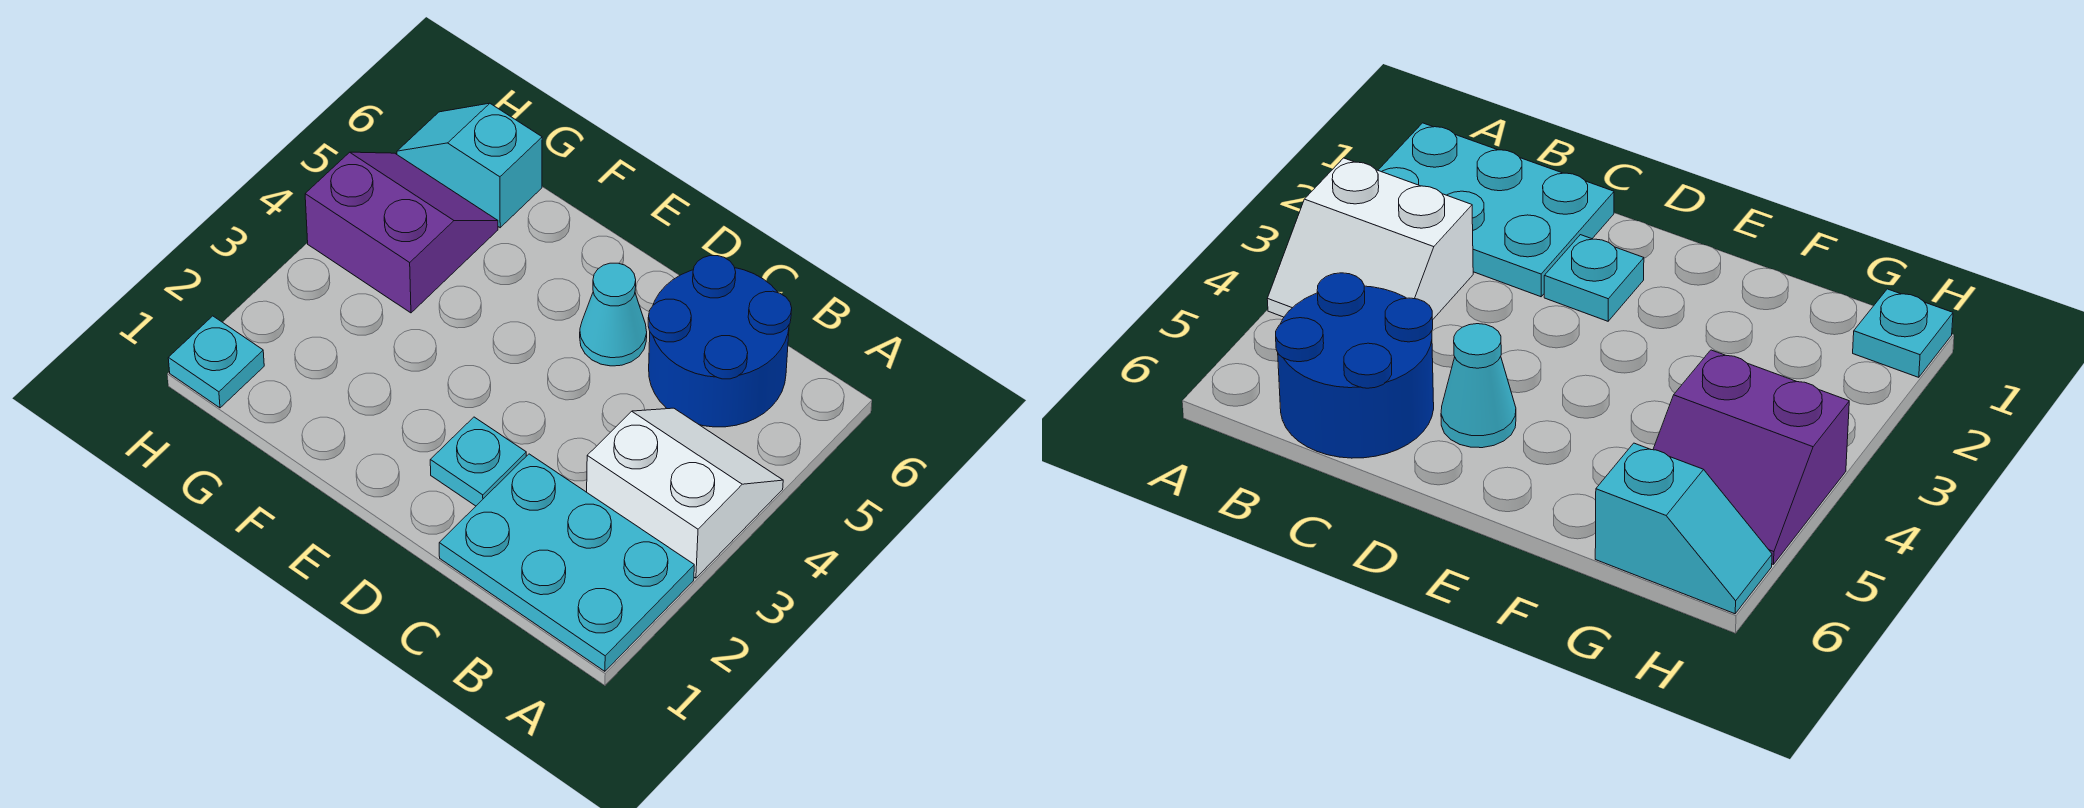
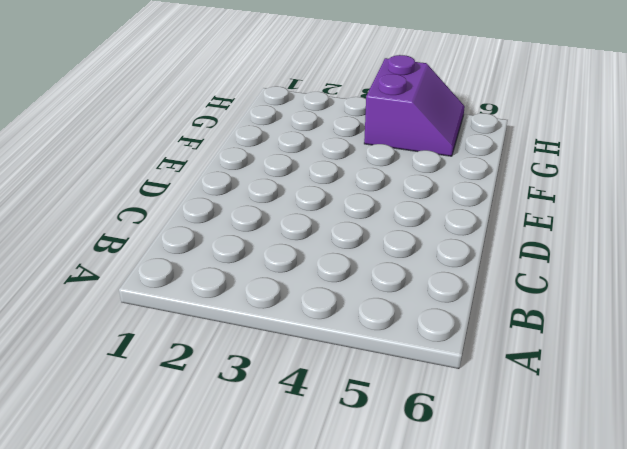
none -> cyan plate A1:C2 level 1
none -> white slope A3:B4 level 1 top 3

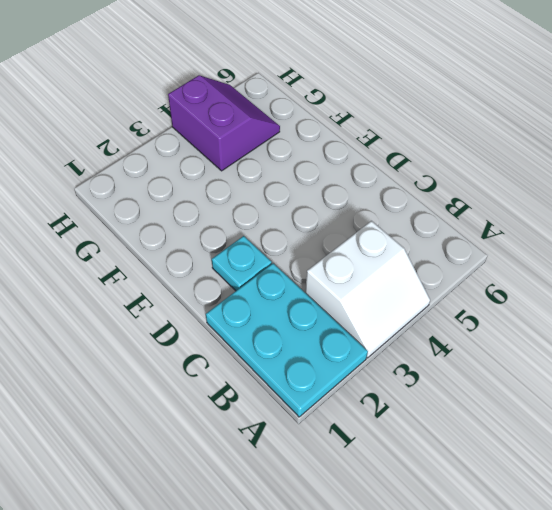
white slope A3:B4 level 1 top B -> white slope A3:B4 level 1 top 3
none -> blue round brick B5:C6 level 1
none -> cyan cone D5 level 1

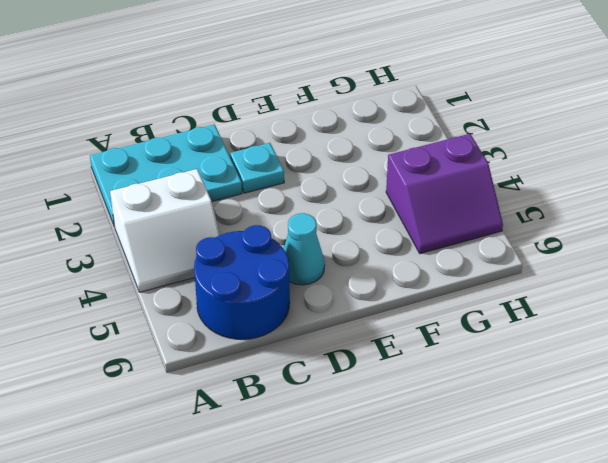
none -> cyan slope G6:H6 level 1 top G
none -> cyan plate H1 level 1

